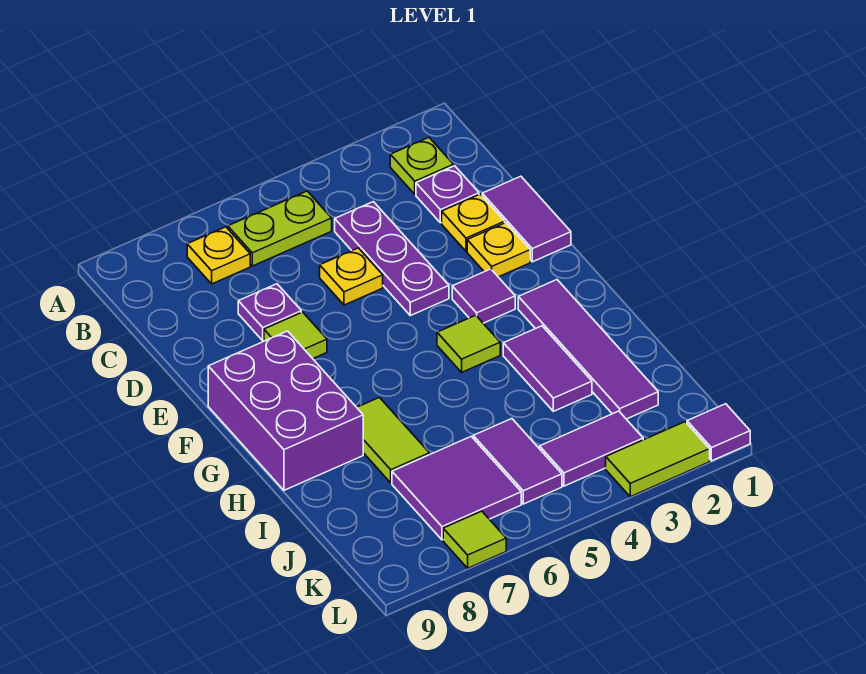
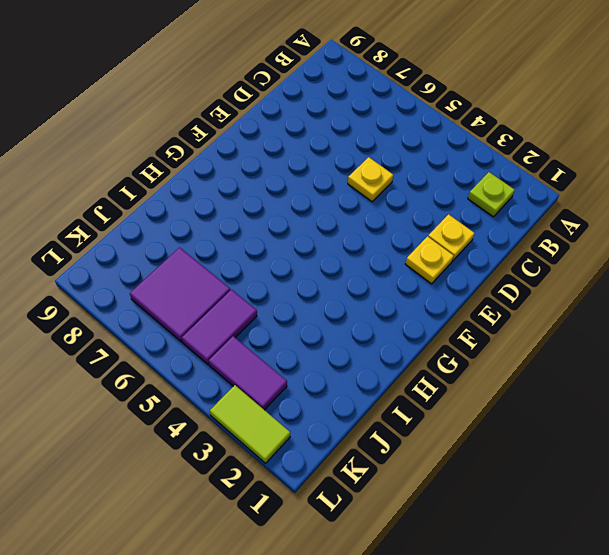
none -> lime plate B5:B6 level 1
none -> yellow plate B7 level 1
none -> purple plate C2 level 1

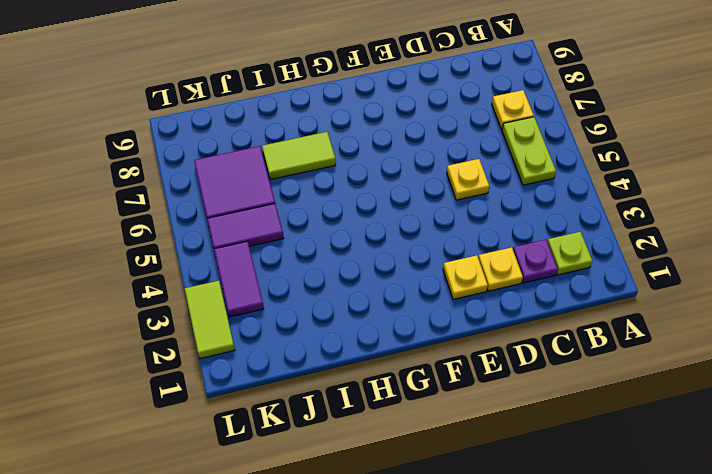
none -> purple plate C4:E4 level 1
none -> purple tile D1:E1 level 1
none -> purple plate D7 level 1

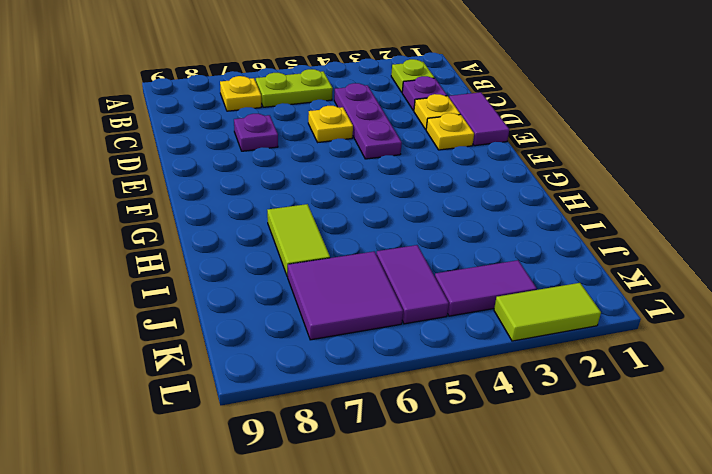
none -> lime tile E7 level 1
none -> purple tile F3 level 1
none -> purple brick F8:H9 level 1

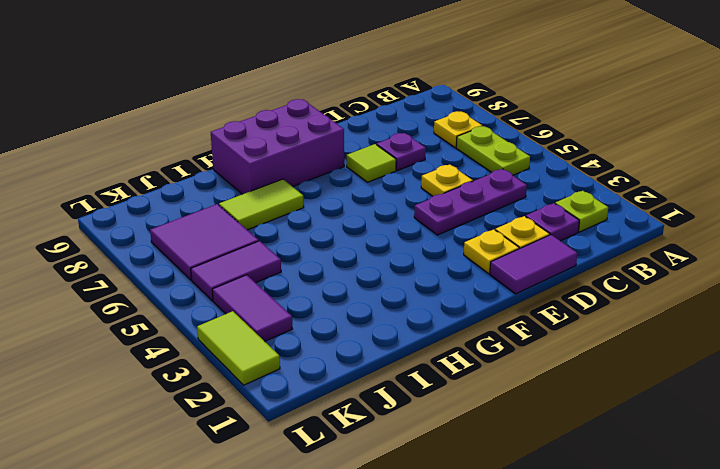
none -> purple tile F3 level 1
none -> purple tile G2:J2 level 1
none -> lime tile G4 level 1

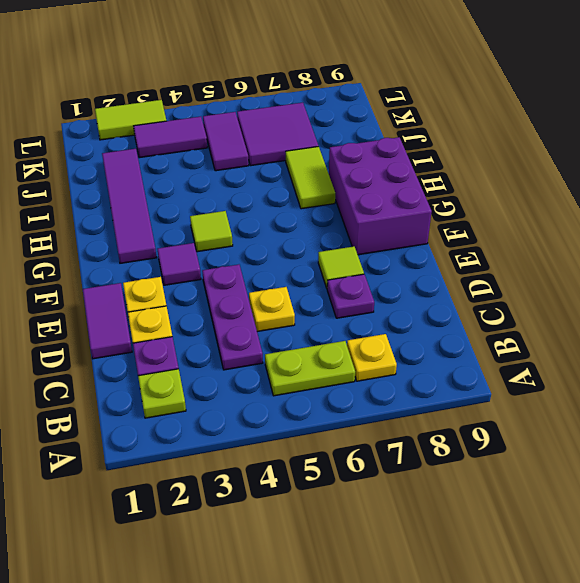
none -> purple tile H3:I3 level 1
none -> purple tile L1 level 1
none -> lime tile L7 level 1

